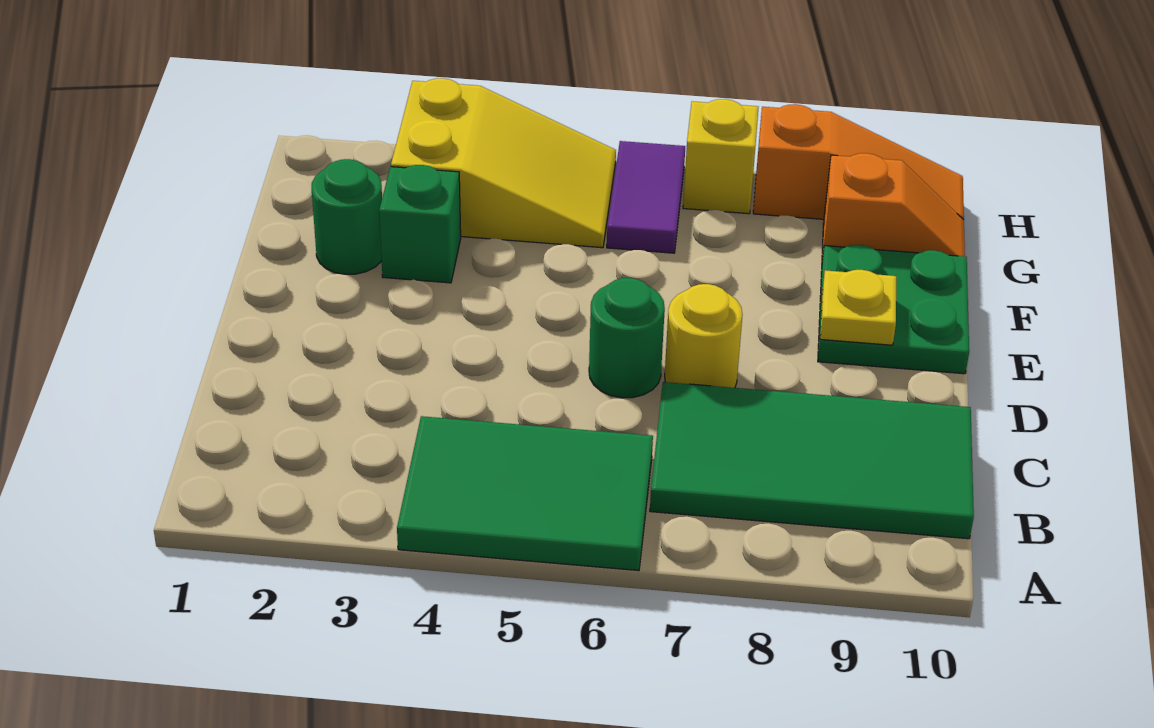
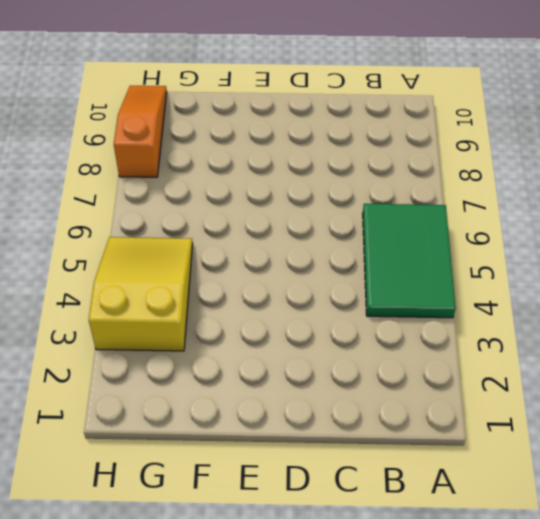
none -> green tile B7:C10 level 1
none -> green round brick D6 level 1
none -> yellow round brick D7 level 1

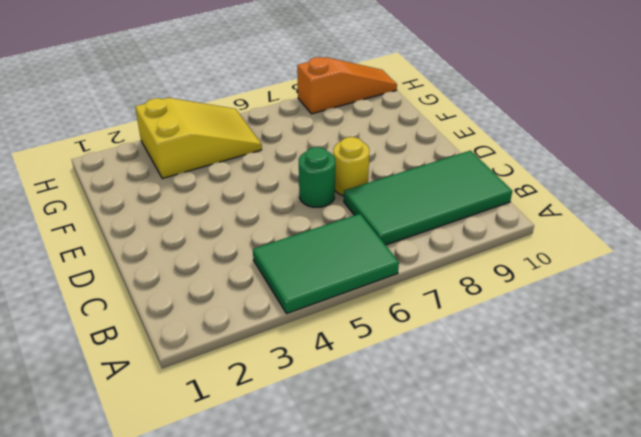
none -> green plate E9:F10 level 1
none -> green round brick F2 level 1
none -> green brick F3 level 1

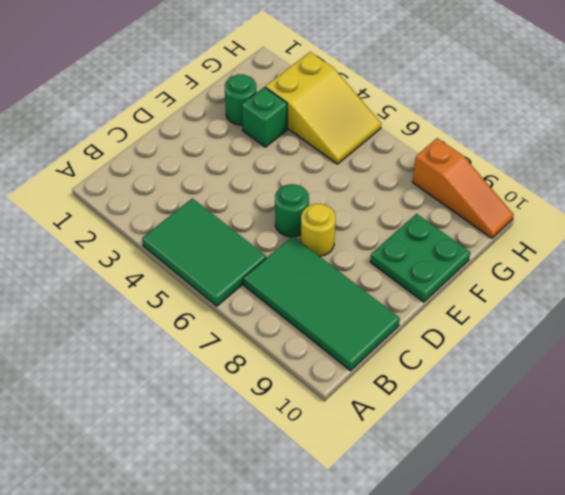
none -> purple tile G6:H6 level 1
none -> orange slope G9:G10 level 1 top 9
none -> yellow brick H7 level 1

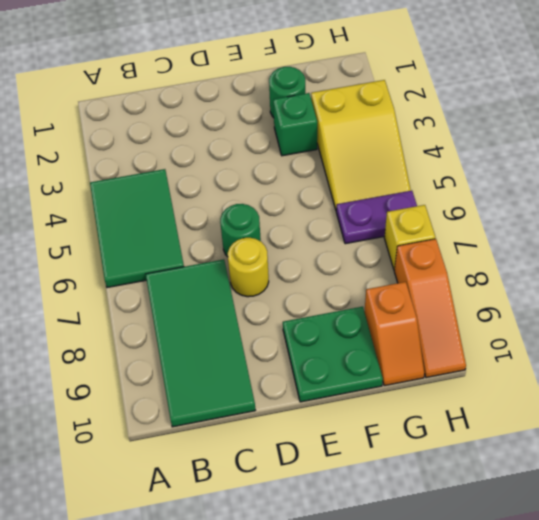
purple plate G6:H6 level 1 -> purple tile G6:H6 level 1
none -> yellow plate E9 level 2

